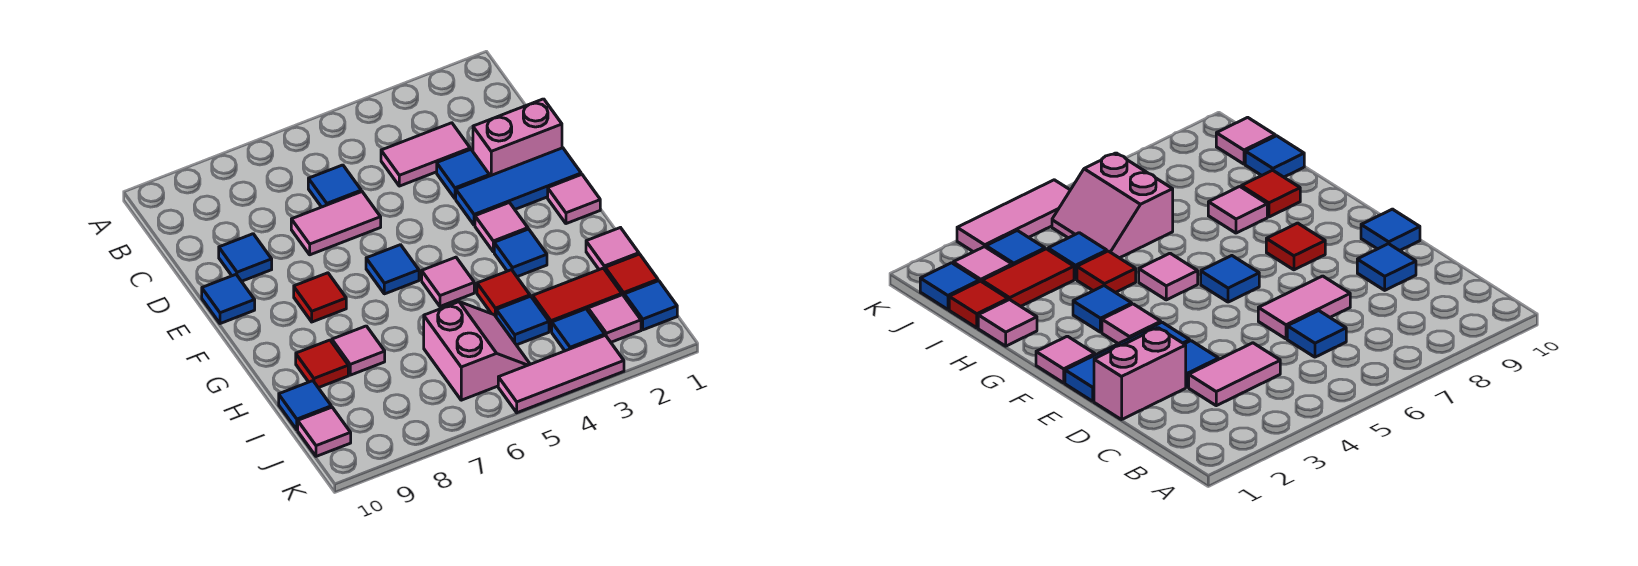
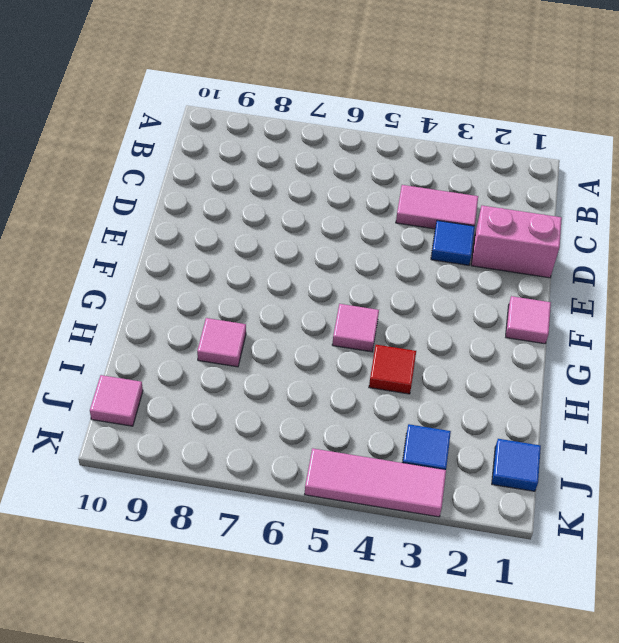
none -> blue tile C6 level 1
none -> pink tile D6:D7 level 1
none -> blue tile D9 level 1

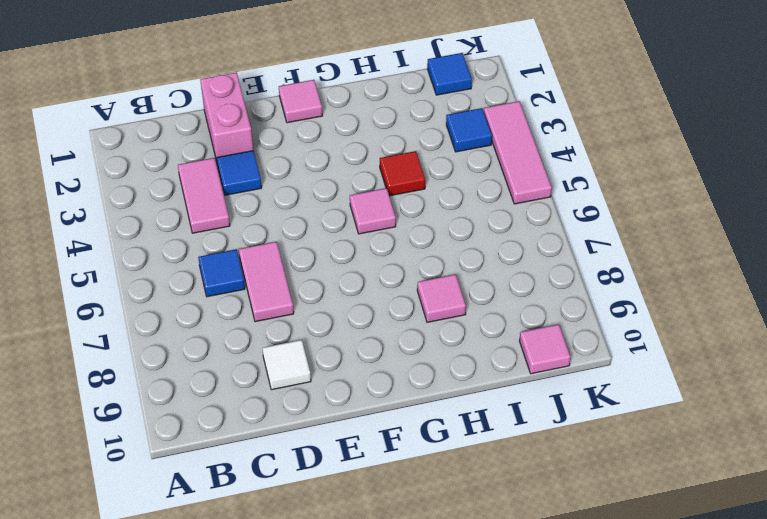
white tile D9 level 1 -> blue tile D9 level 1
none -> blue tile E1:E3 level 1
none -> blue tile E10 level 1
none -> pink tile F3 level 1

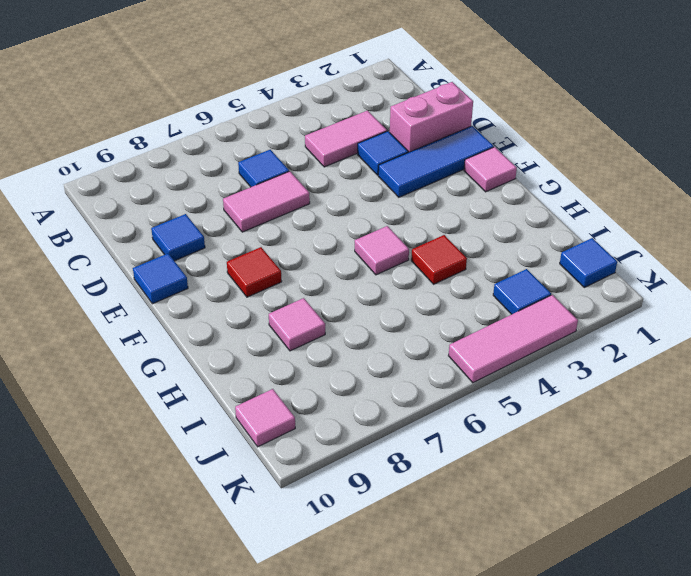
none -> pink tile F3 level 1
none -> blue tile F6 level 1
none -> blue tile G3 level 1

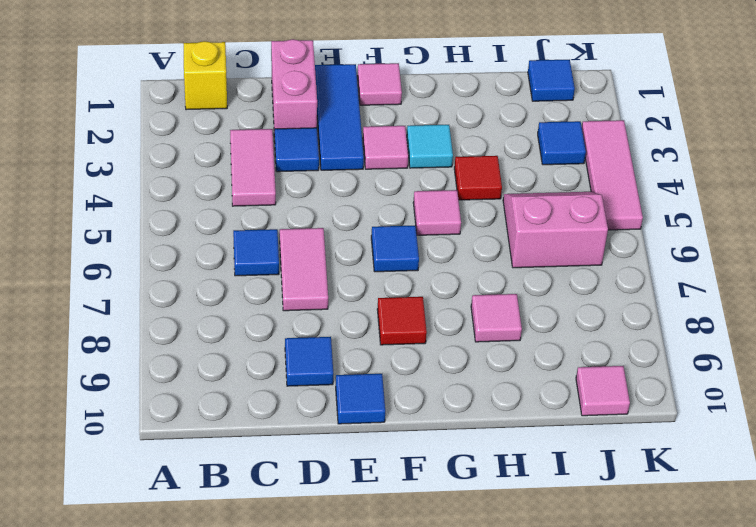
yellow brick B1 level 1 -> none
cyan tile G3 level 1 -> blue tile G3 level 1
none -> pink tile H1 level 1
none -> red tile H9 level 1
none -> red tile I1 level 1

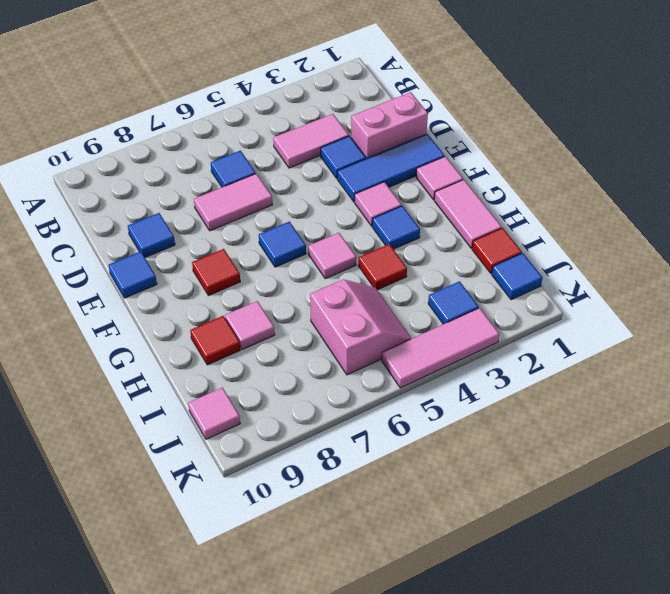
pink tile G1:H1 level 1 -> pink tile H1 level 1
none -> red tile I2:I3 level 1
none -> blue tile I4 level 1
none -> blue tile I10 level 1

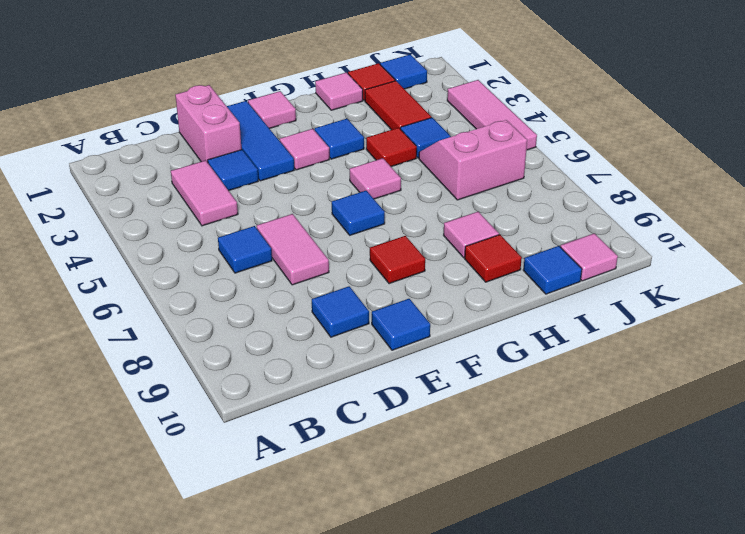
none -> pink tile J2 level 1
none -> blue tile J3 level 1

